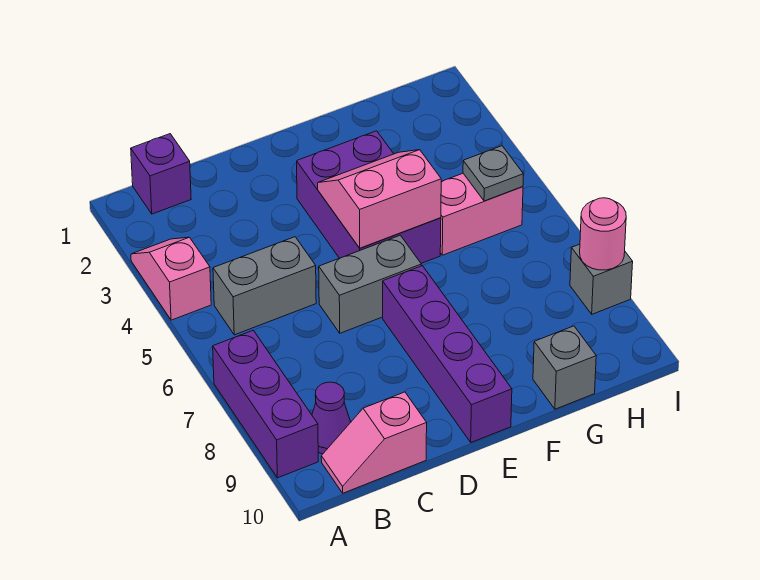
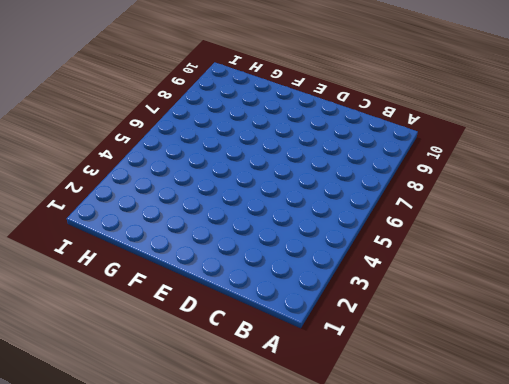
none -> pink slope A3:A4 level 1 top 4
none -> purple brick A7:A9 level 1
none -> purple brick B1 level 1

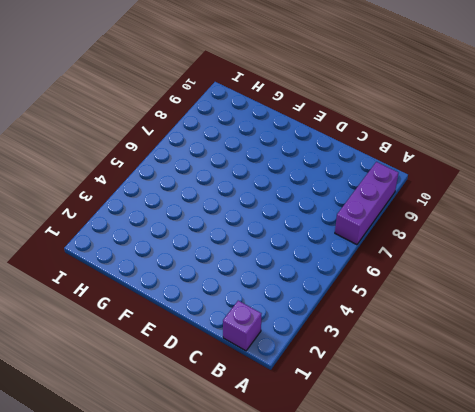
none -> pink slope A3:A4 level 1 top 4
none -> grey brick B5:C5 level 1
none -> purple cone B9 level 1

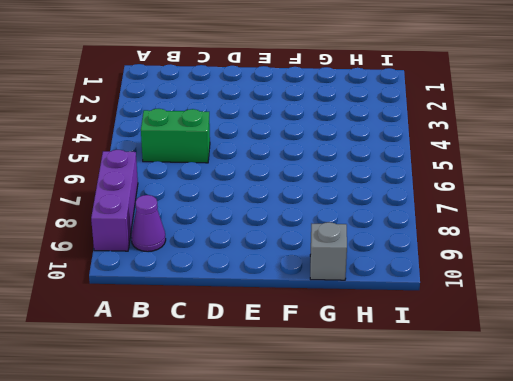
green brick B5:C5 level 1 -> grey brick B5:C5 level 1
none -> pink slope A3:A4 level 1 top 4
none -> purple brick B1 level 1
none -> pink slope B10:C10 level 1 top C

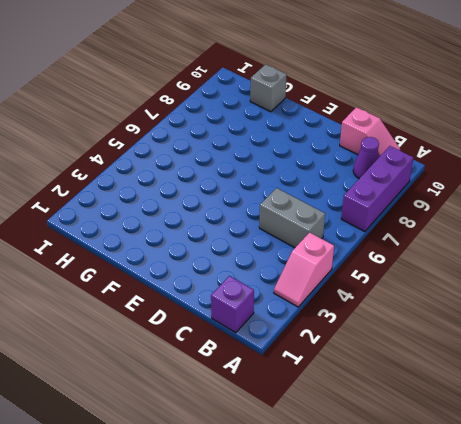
none -> grey brick D6:E6 level 1
none -> purple brick E3:F5 level 1
none -> purple brick E7:E10 level 1

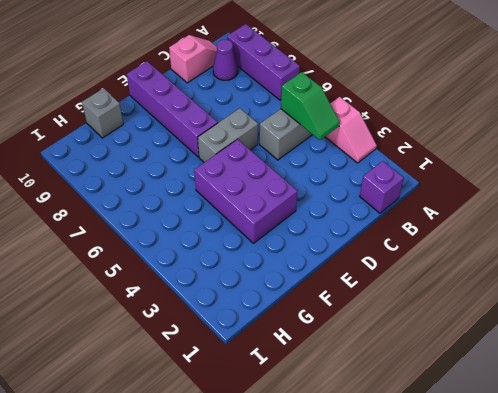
green slope B4:B5 level 2 top 5 -> none
none -> pink brick G5:H5 level 1
none -> grey brick I8 level 1
none -> pink slope E4:F5 level 2 top 5

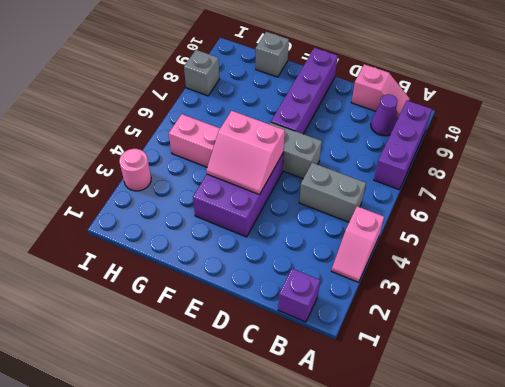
pink round brick I3 level 1 -> pink round brick I8 level 2
none -> grey plate H5 level 2

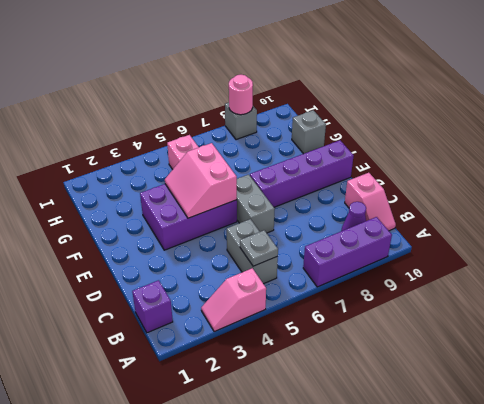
grey plate B5 level 2 -> grey plate H5 level 2

